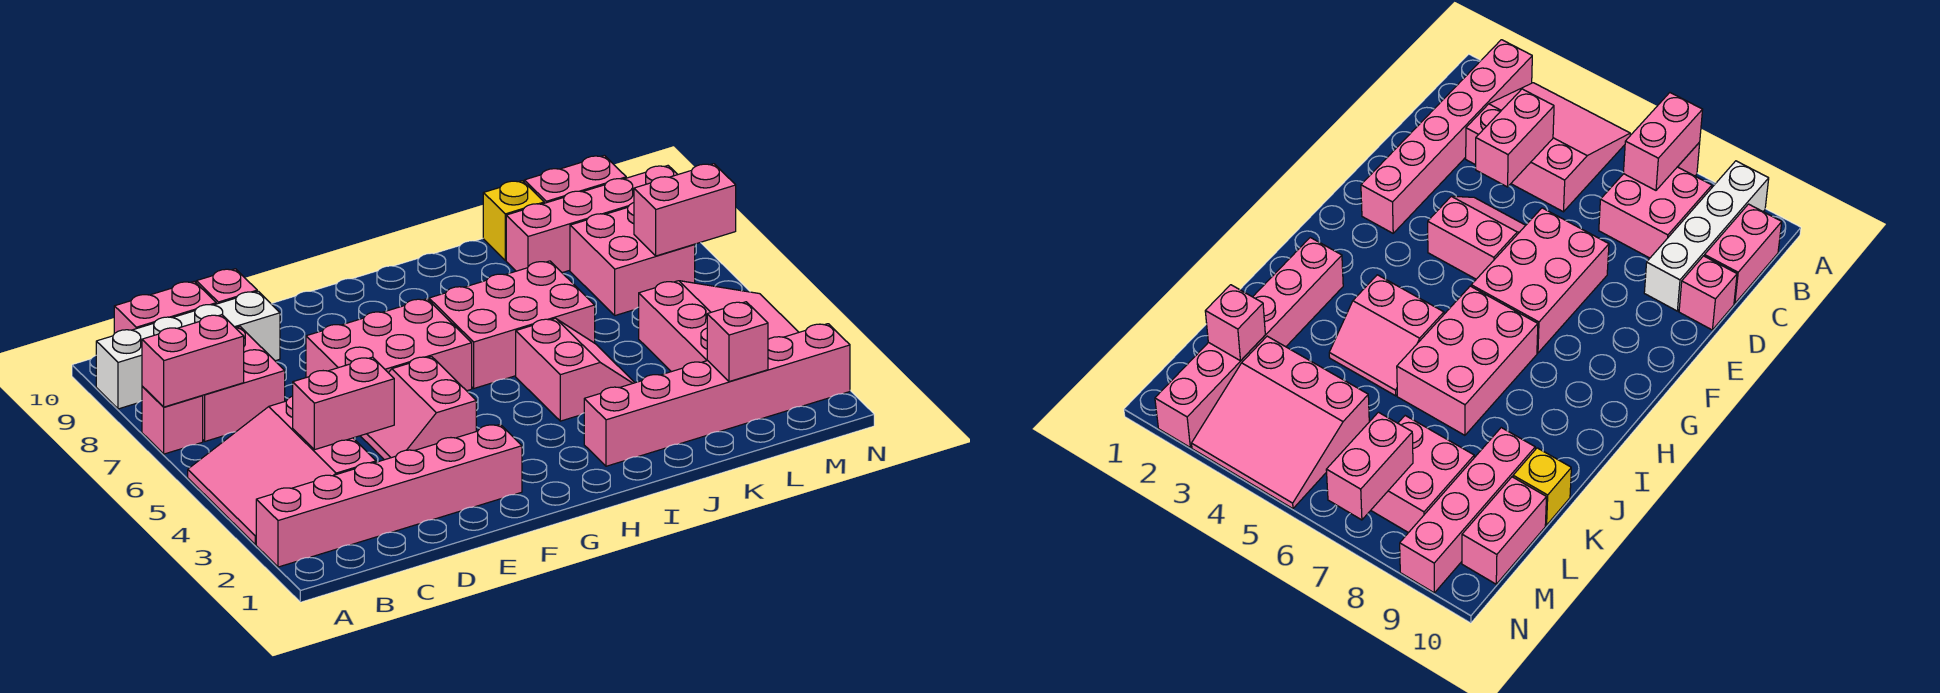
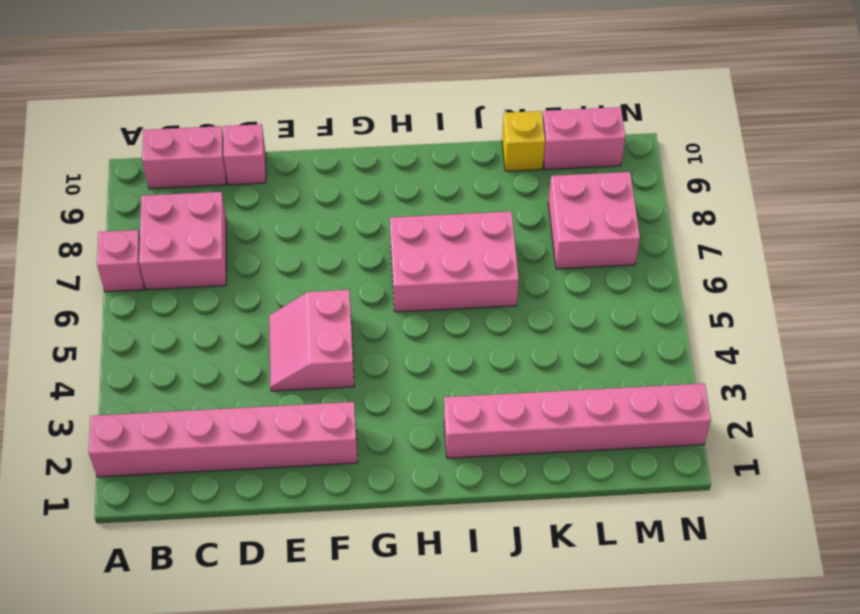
none -> pink slope A3:C5 level 1 top C
none -> white brick A9:D9 level 1
none -> pink brick E6:G7 level 1

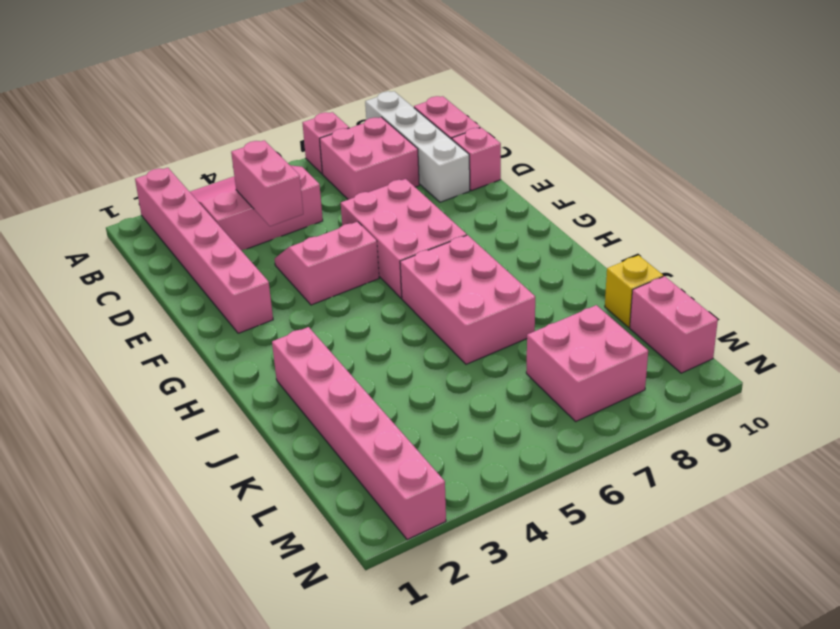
none -> pink slope I4:J5 level 1 top I
none -> pink brick K9:N9 level 1
none -> pink slope L3:N5 level 1 top L

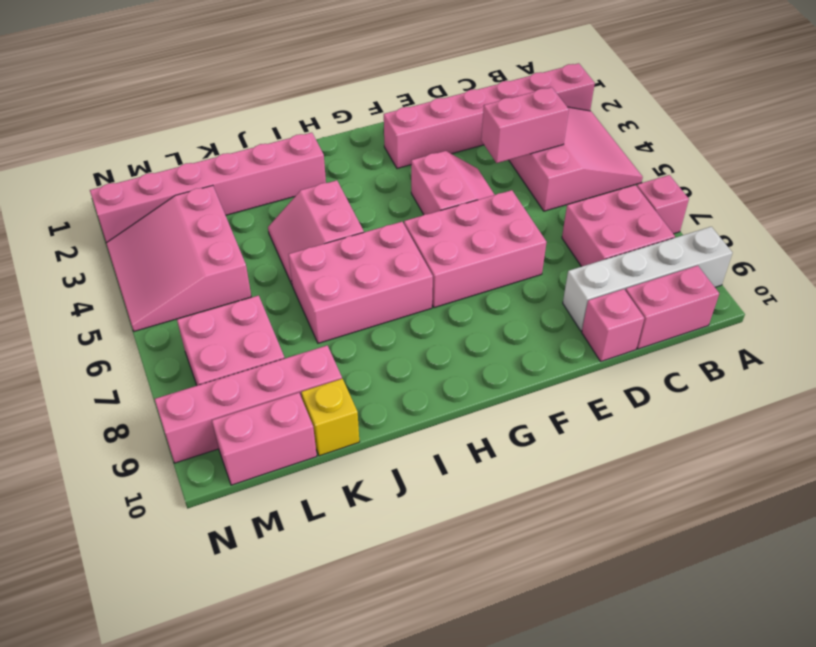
none -> pink brick A7:B7 level 2
none -> pink brick L2 level 2
none -> pink brick M7:N7 level 2

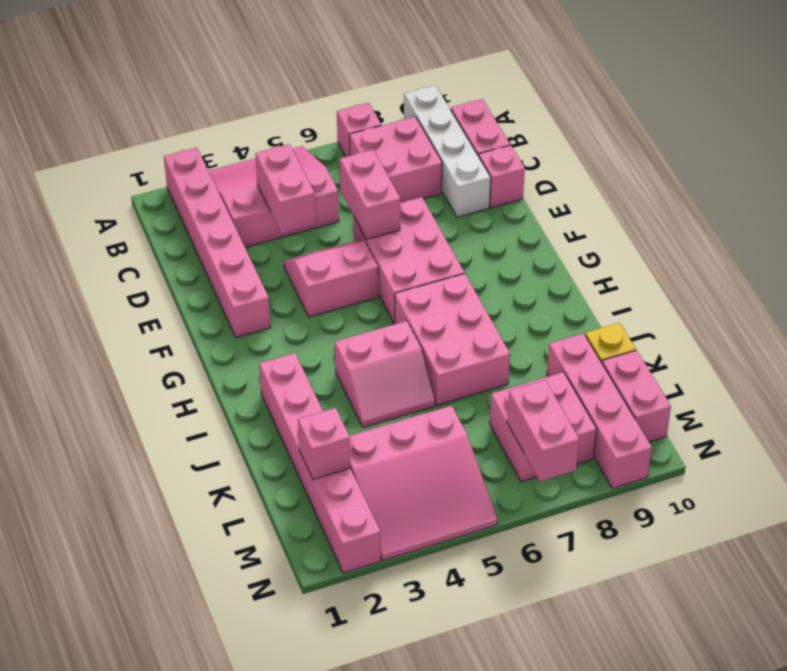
pink brick D6:E6 level 2 -> pink brick A7:B7 level 2

